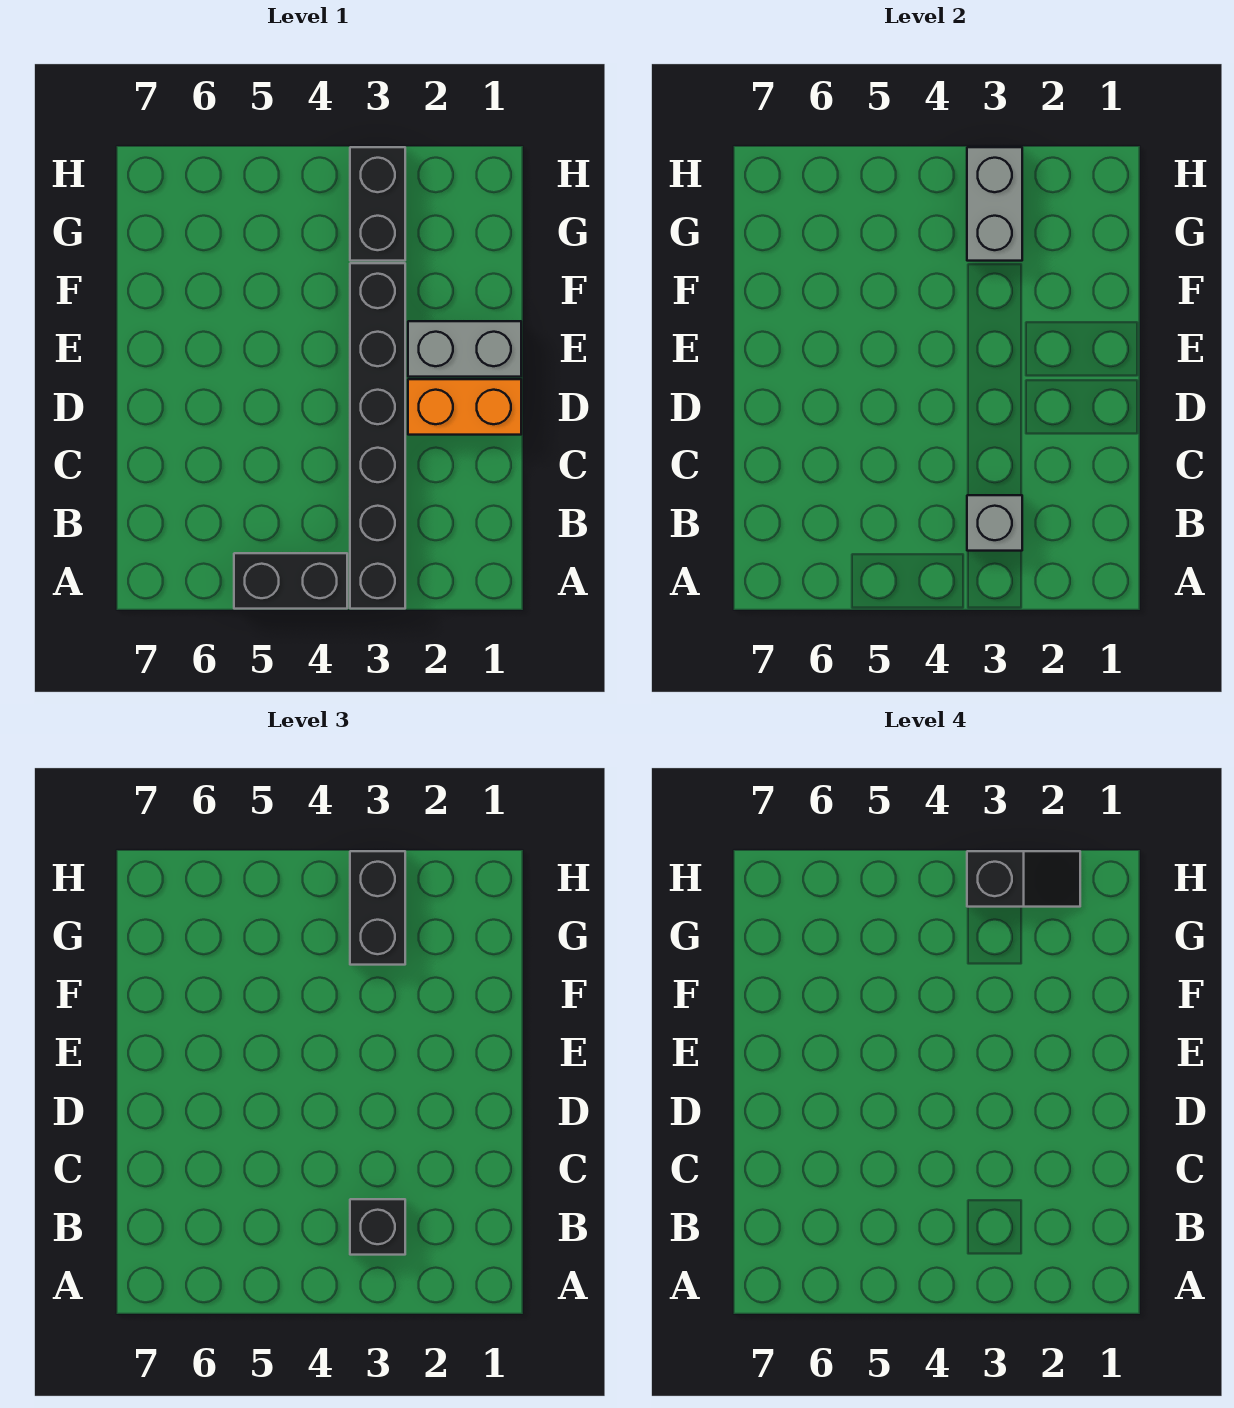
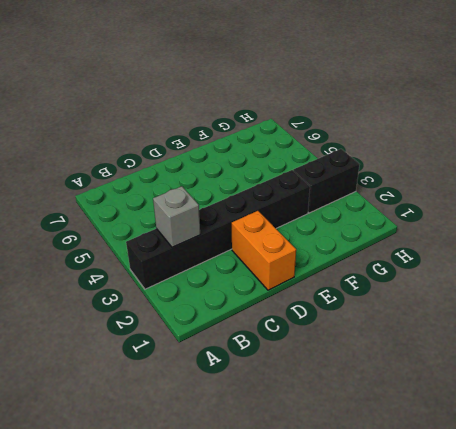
none -> black brick A4:A5 level 1
none -> grey brick E1:E2 level 1

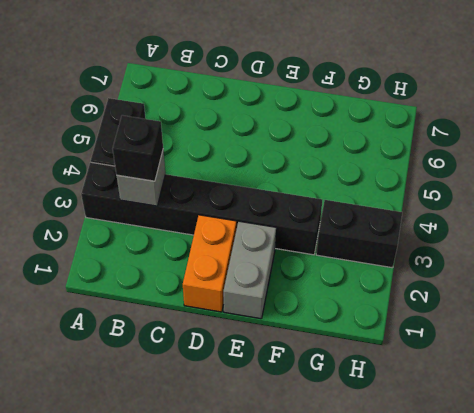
none -> grey brick G3:H3 level 2
none -> black brick G3:H3 level 3

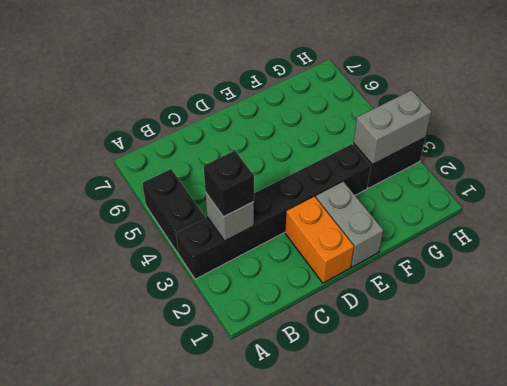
none -> black brick G3:H3 level 3
none -> black slope H2:H3 level 4 top 3

